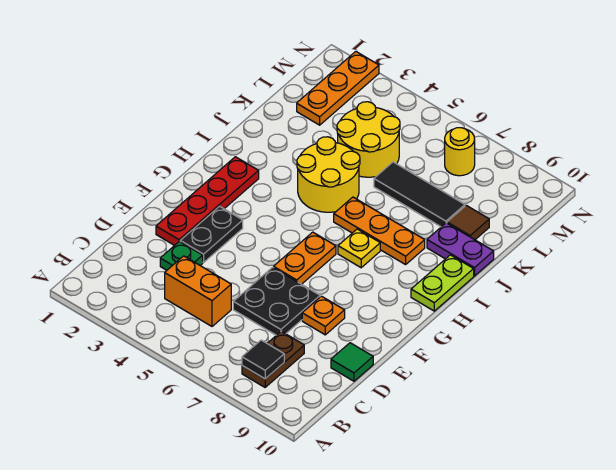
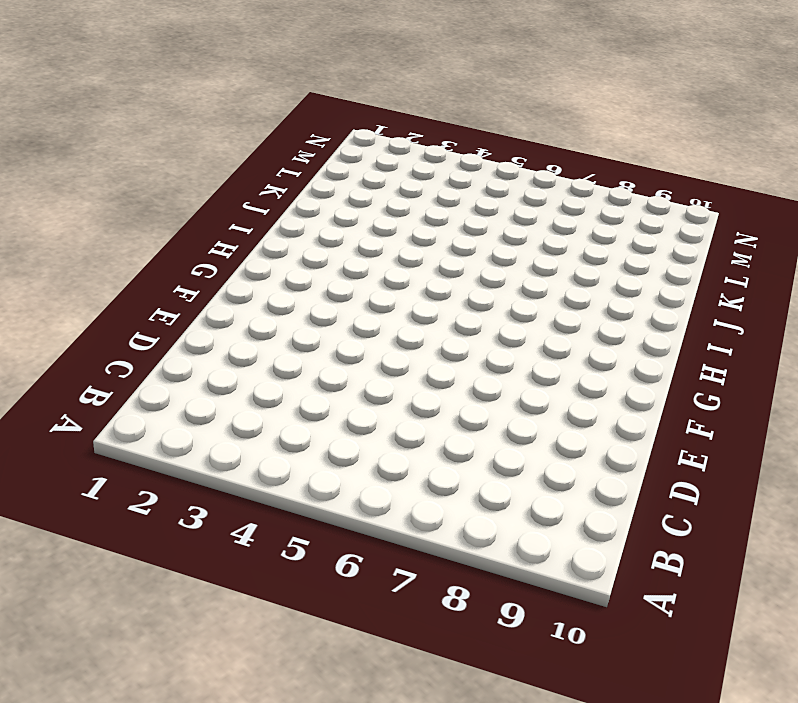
none -> brown plate B8:C8 level 1
none -> orange brick C4:C5 level 1
none -> green plate D3 level 1

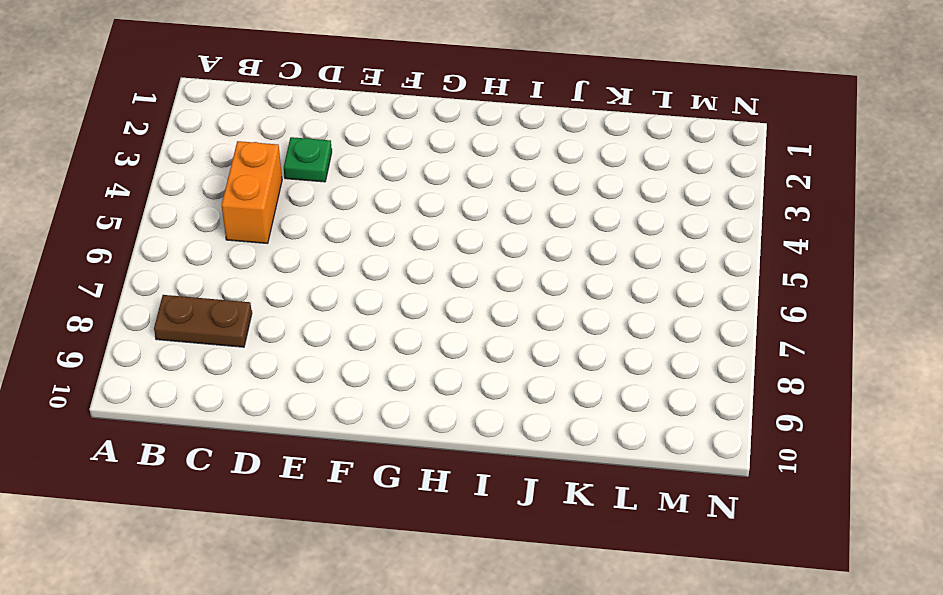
none -> black plate D6:E7 level 1
none -> green tile D10 level 1
none -> red plate E2:H2 level 1

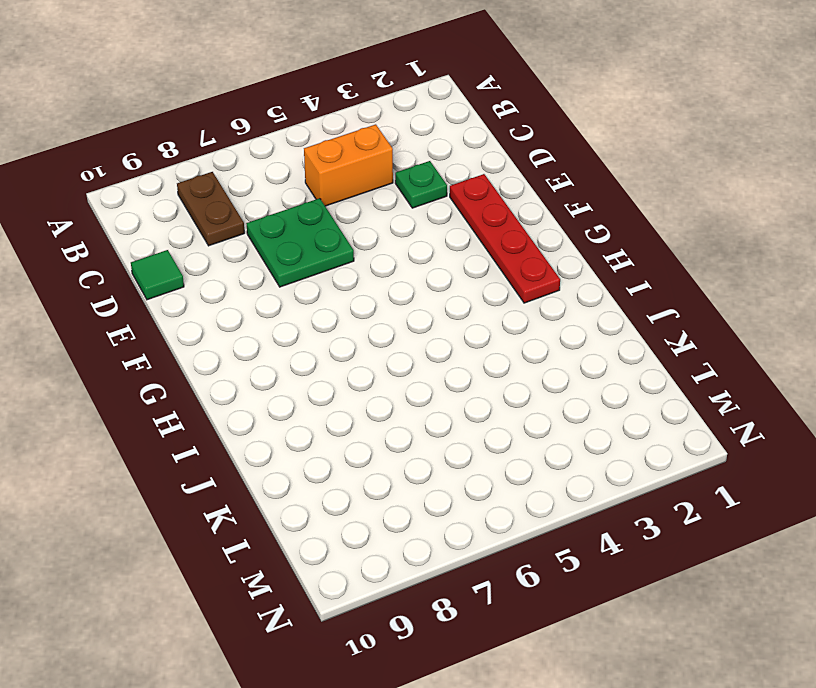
green plate D6:E7 level 1 -> black plate D6:E7 level 1
none -> black plate E3:F3 level 1
none -> orange plate E8 level 1
none -> orange plate F6:G6 level 1

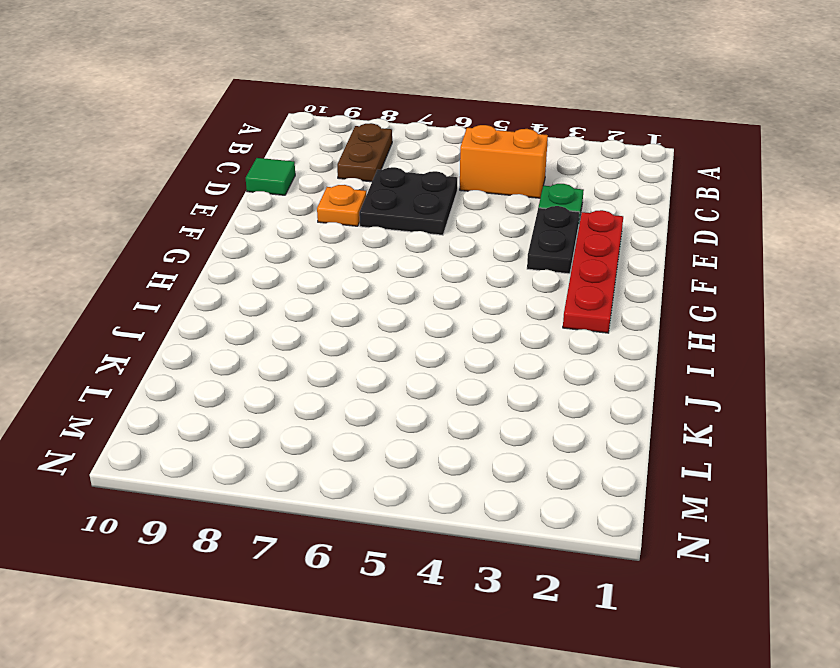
none -> orange plate F6:G6 level 1
none -> yellow plate H7 level 1
none -> lime plate H10:I10 level 1

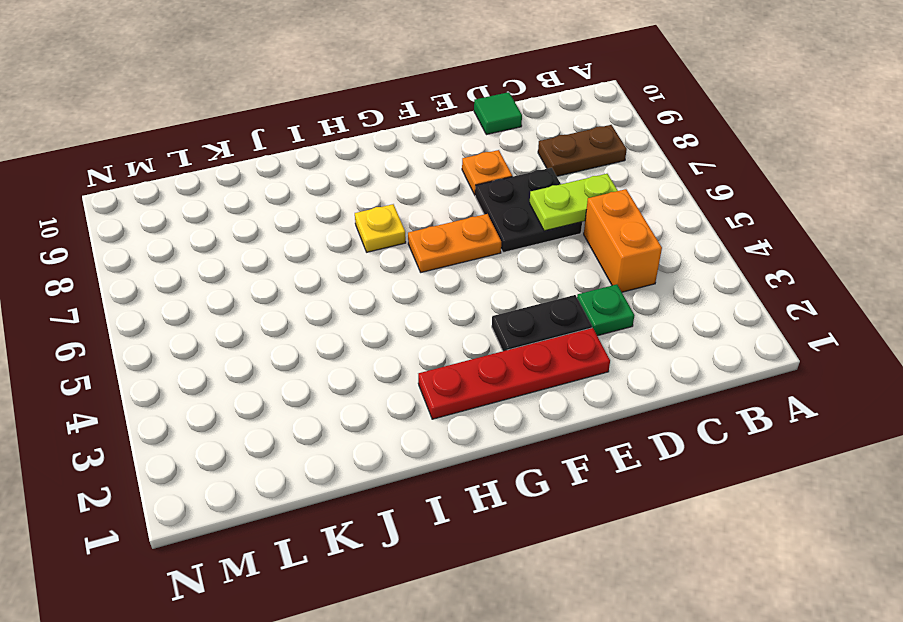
lime plate C6:D6 level 2 -> lime plate H10:I10 level 1
none -> yellow round brick I4:J5 level 1
none -> orange plate I6:I8 level 1
none -> purple plate J9:J10 level 1

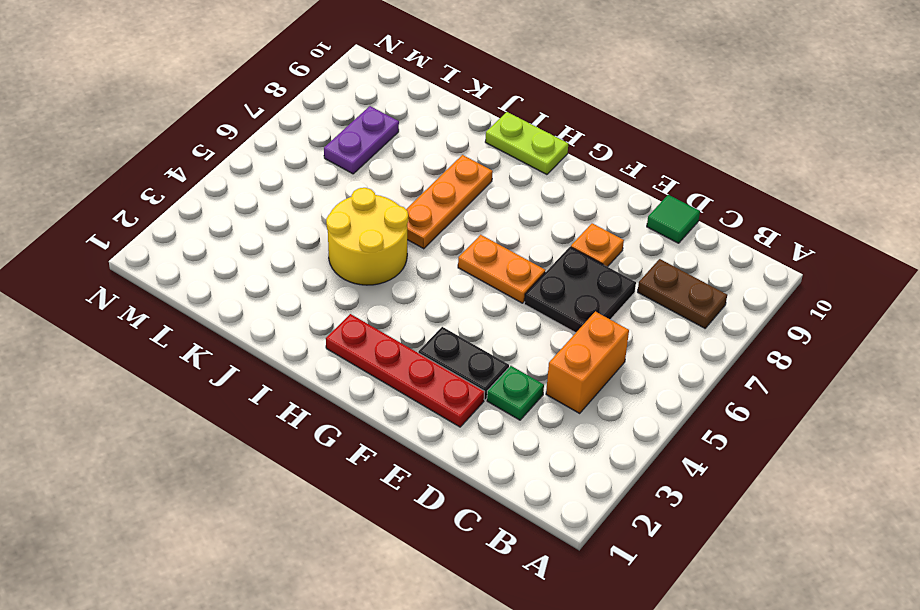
purple plate L7:L8 level 1 -> purple plate J9:J10 level 1
none -> yellow plate H7 level 1
none -> yellow round brick K4:L5 level 1
none -> black tile K6:K8 level 1

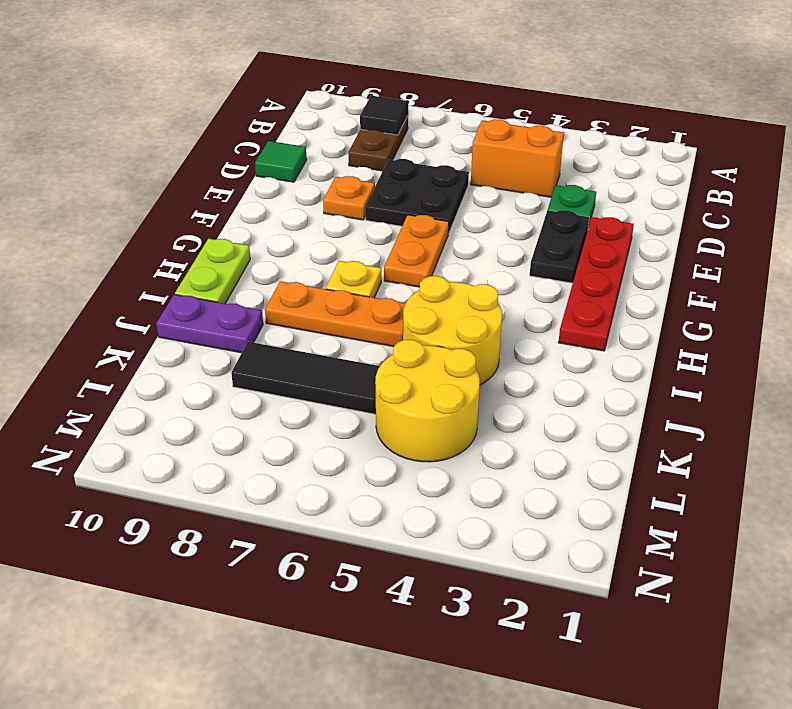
none -> brown tile K9 level 1
none -> orange plate L2:N2 level 1
none -> yellow round brick M7 level 1

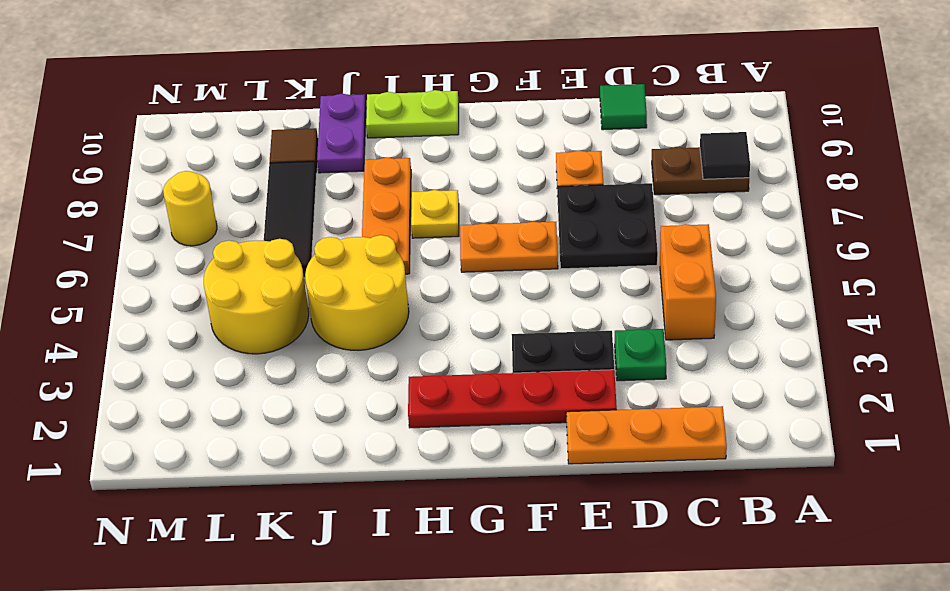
orange plate C1:E1 level 1 -> orange plate L2:N2 level 1

